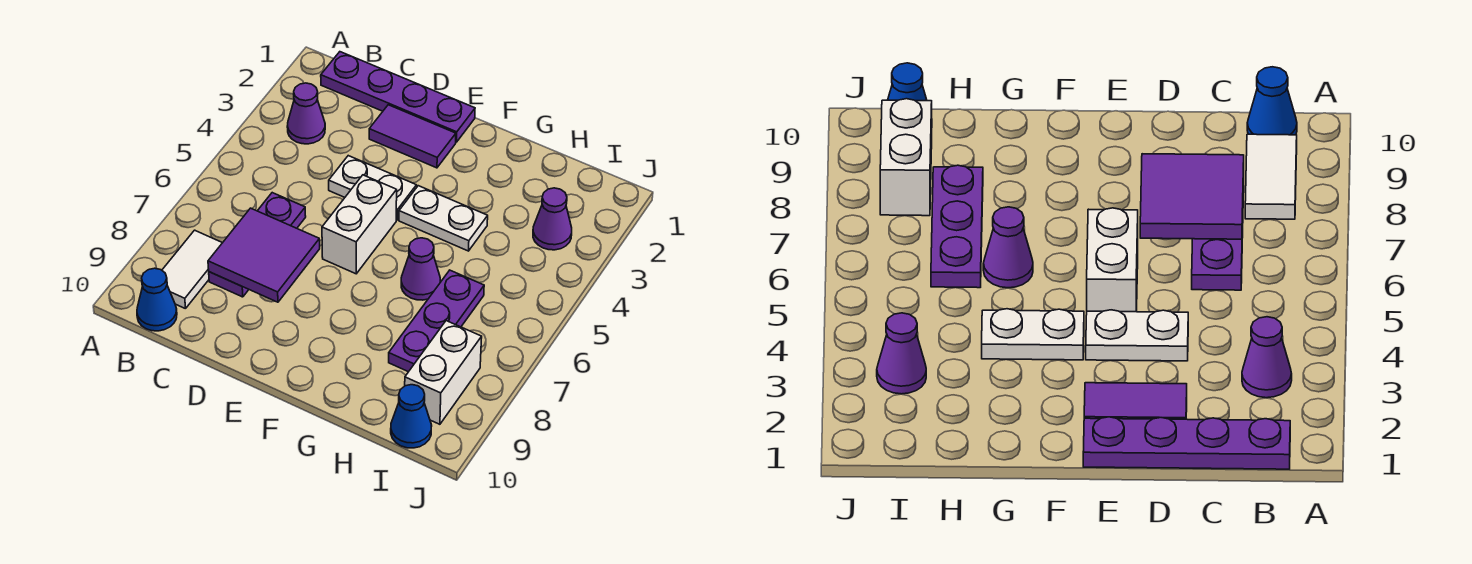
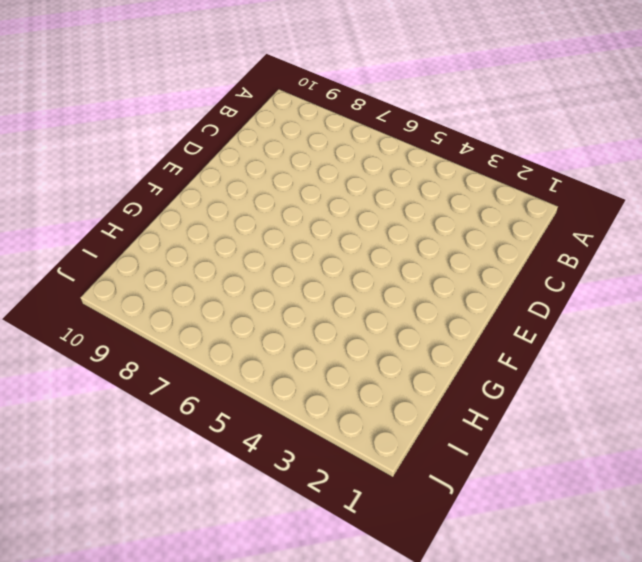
none -> purple plate B1:E1 level 1
none -> purple cone B3 level 1
none -> white tile B8:B9 level 1

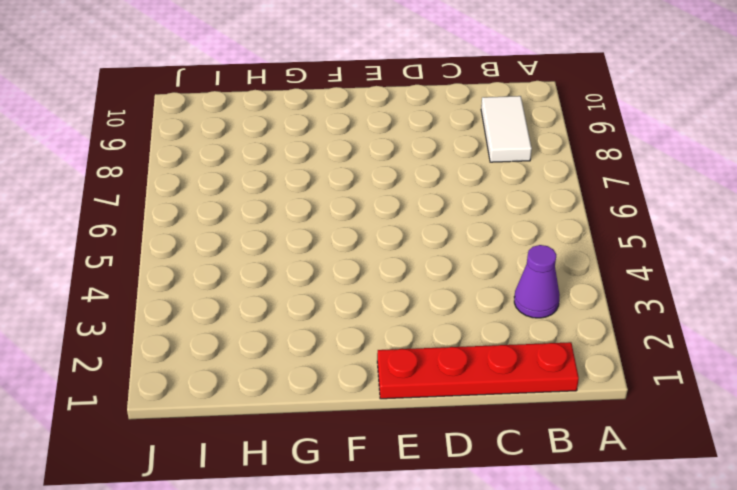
red plate B1:E1 level 1 -> purple plate B1:E1 level 1
none -> blue cone B10 level 1
none -> purple plate C6:C8 level 1
none -> purple tile D2:E2 level 1

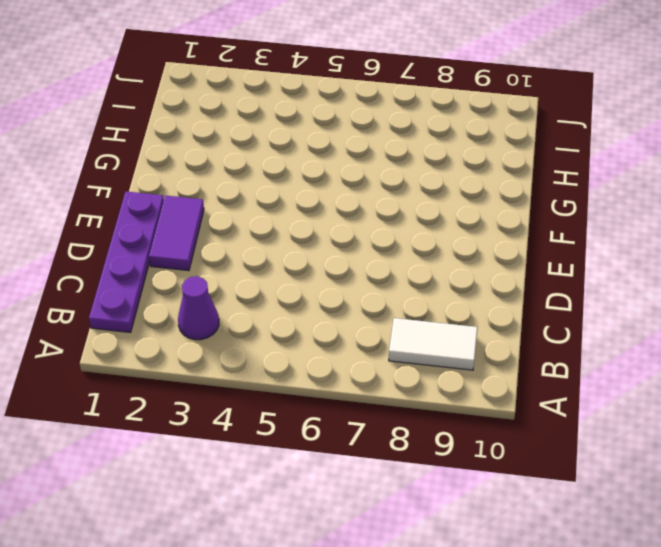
none -> blue cone B10 level 1
none -> purple plate C6:C8 level 1
none -> white plate D4:E4 level 1

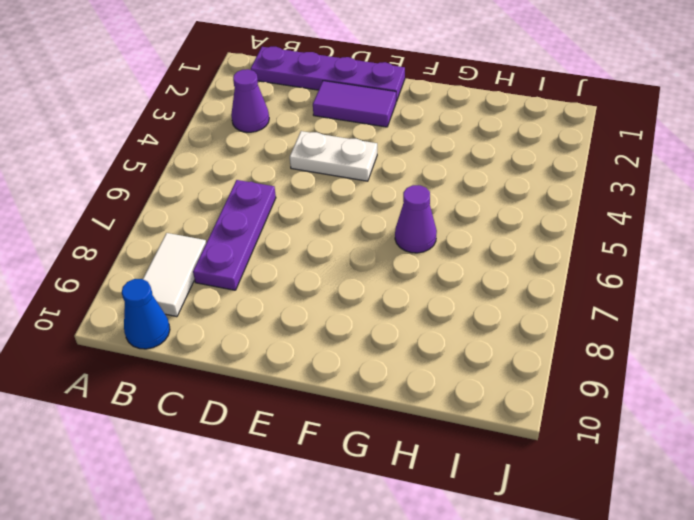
none -> white brick E5:E6 level 1
none -> white plate F4:G4 level 1
none -> purple plate H6:H8 level 1

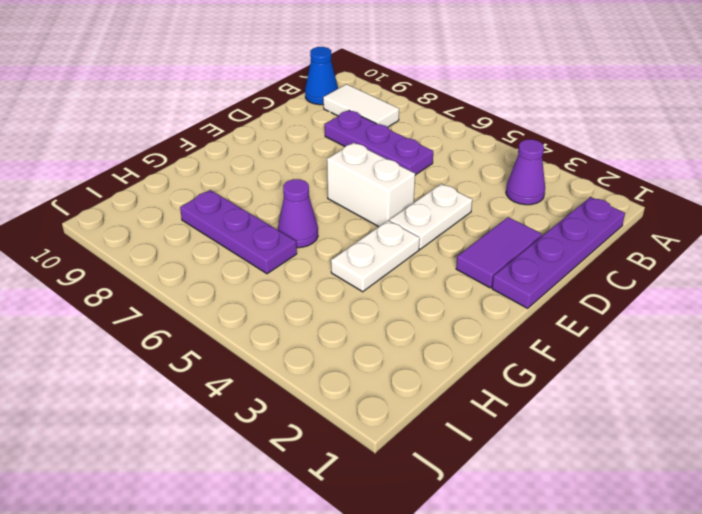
none -> purple cone I3 level 1
none -> white brick I8:I9 level 1
none -> blue cone I10 level 1

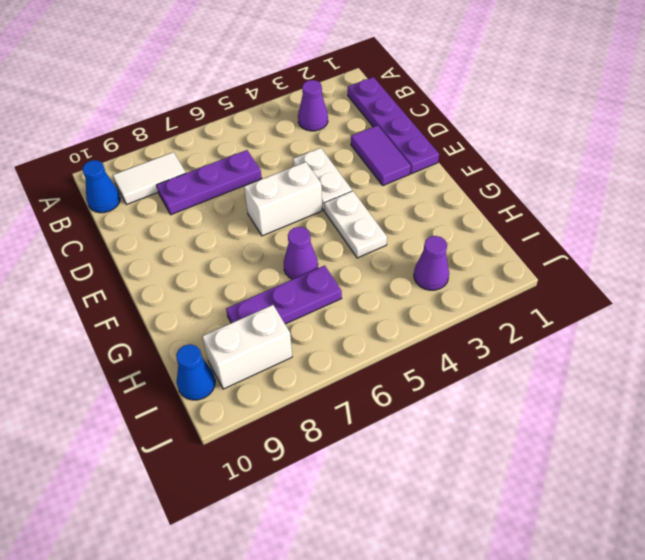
none -> purple tile C7:D8 level 2

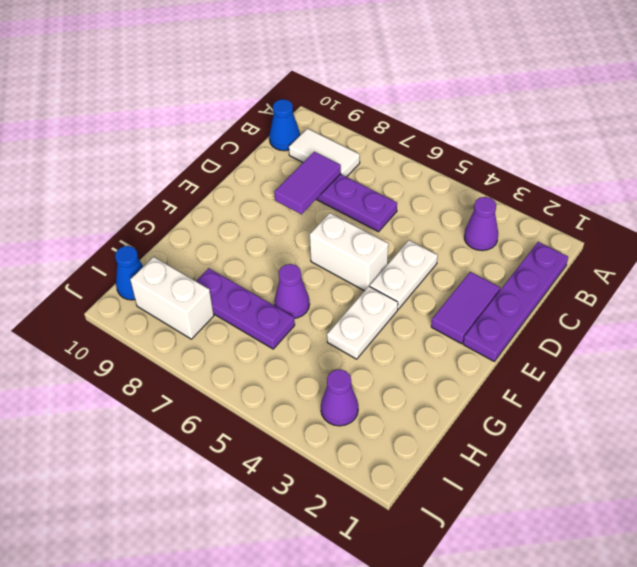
purple tile C8:D8 level 2 -> purple tile C7:D8 level 2

